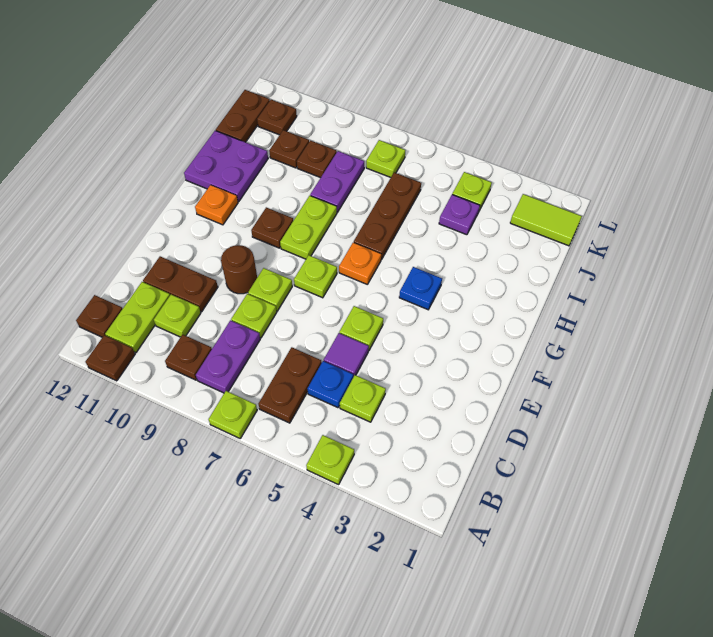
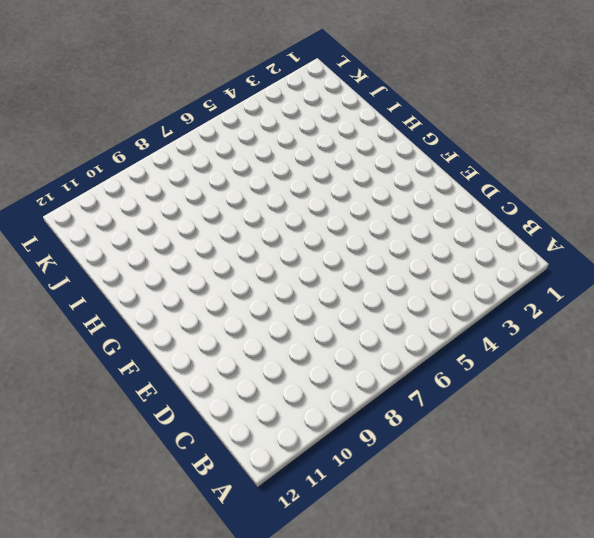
none -> lime plate A4 level 1
none -> lime plate A7 level 1
none -> brown plate A11 level 1
none -> brown plate B6:C6 level 1

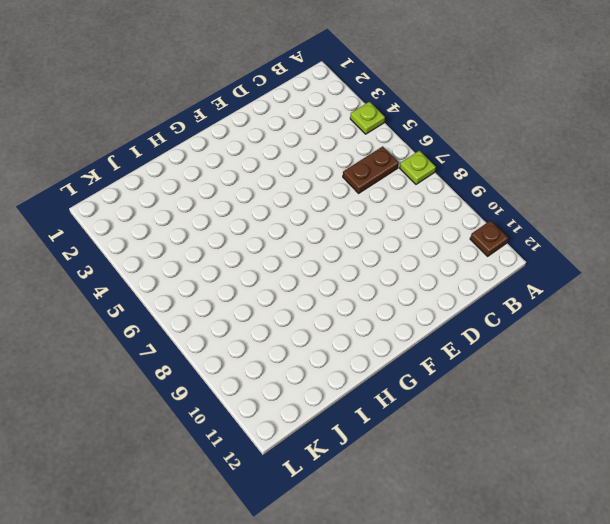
none -> purple plate B8:C8 level 1
none -> brown plate B9 level 1
none -> lime plate B11:C11 level 1
none -> brown plate B12 level 1

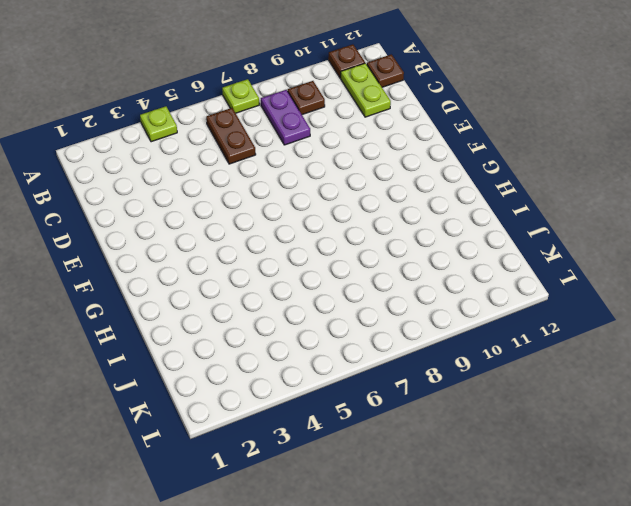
none -> lime plate C4 level 1
none -> blue plate C5 level 1
none -> lime plate C10 level 1
none -> purple tile D5 level 1

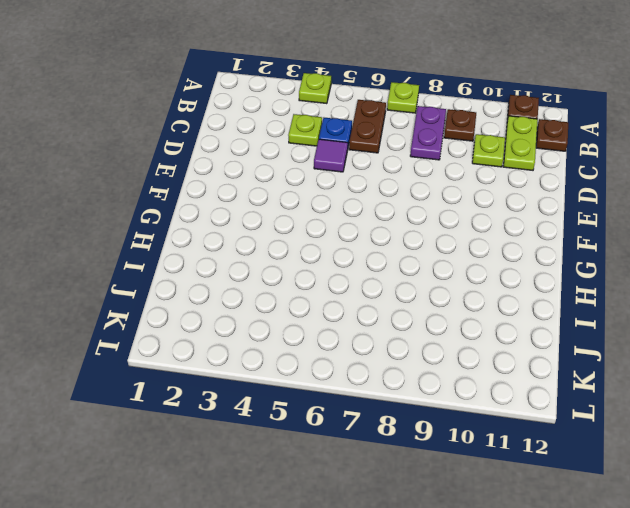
none -> lime plate D8 level 1
none -> brown plate D10:D11 level 1
none -> lime plate E5 level 1
none -> lime plate E8 level 1

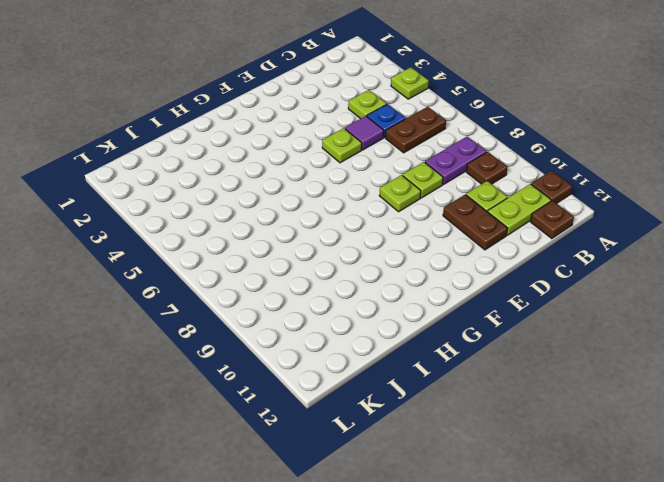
none -> lime plate A7 level 1
none -> brown round brick E9 level 1
none -> lime plate F7 level 1
none -> blue plate G4 level 1

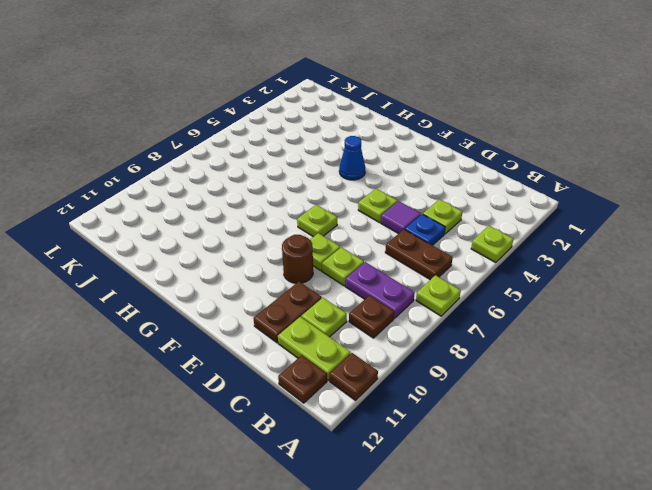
blue cone G4 level 1 -> blue plate G4 level 1
none -> orange plate G6 level 1
none -> lime plate G8:H8 level 1
none -> brown plate G9 level 1
none -> orange plate G11 level 1

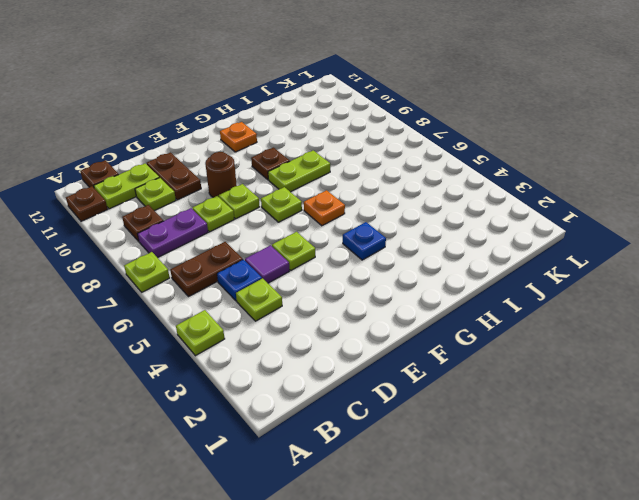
none -> brown plate H6:J6 level 1
none -> purple plate H11:I12 level 1
none -> purple plate I8:J8 level 1
none -> purple plate J4 level 1

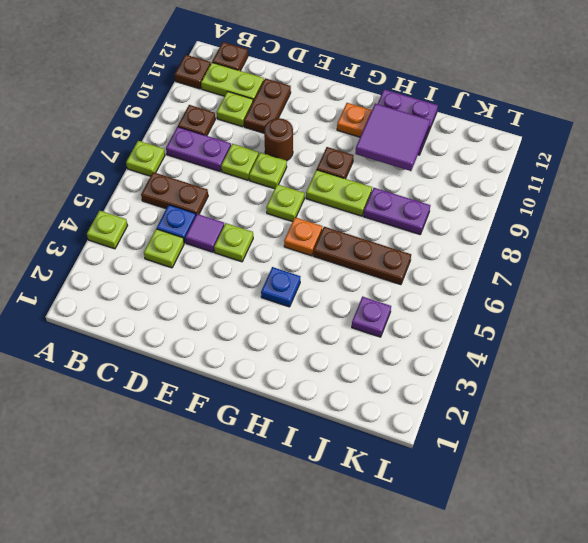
purple tile H10:I11 level 2 -> none
none -> brown plate J9 level 1
none -> brown plate J10 level 1
none -> brown plate J12:K12 level 1
none -> lime tile K1:K2 level 1

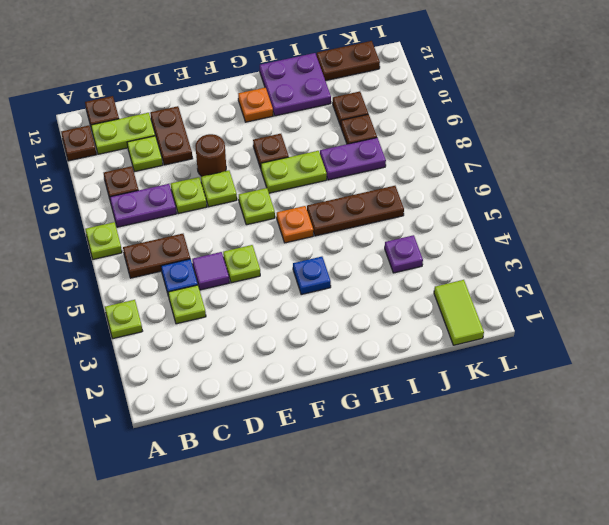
none -> lime plate K4 level 1
none -> lime plate K7 level 1
none -> brown plate K11 level 1

